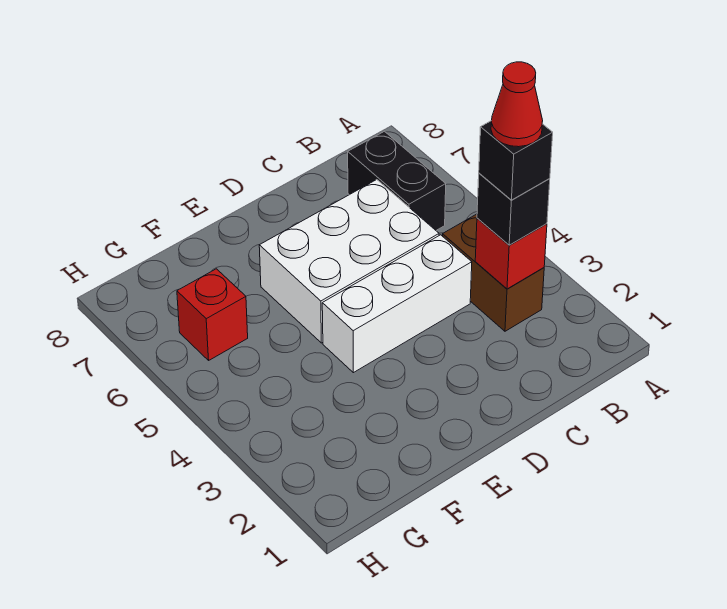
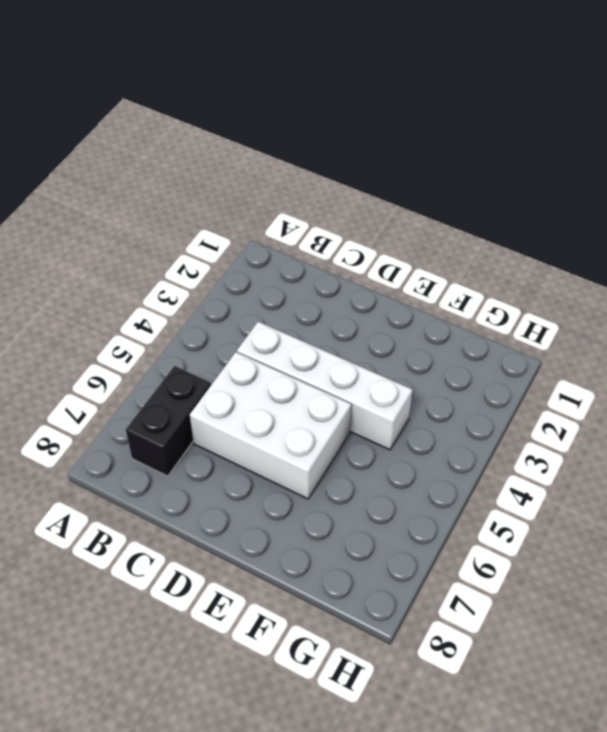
white brick C4:F4 level 1 -> white brick C4:E4 level 1
none -> brown brick B3:B4 level 1
none -> red brick G6 level 1

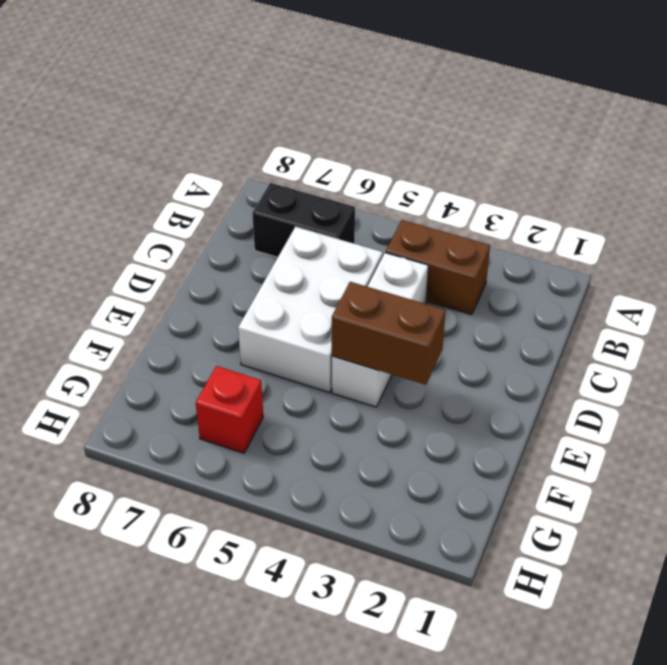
brown brick E3:E4 level 2 -> none
none -> red brick B3 level 2
none -> black brick B3 level 3

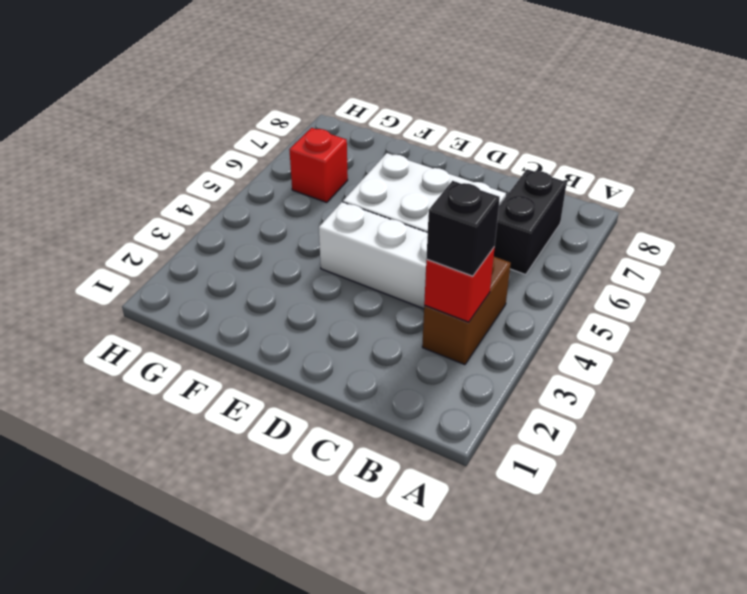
none -> black brick B3 level 4
none -> red cone B3 level 5

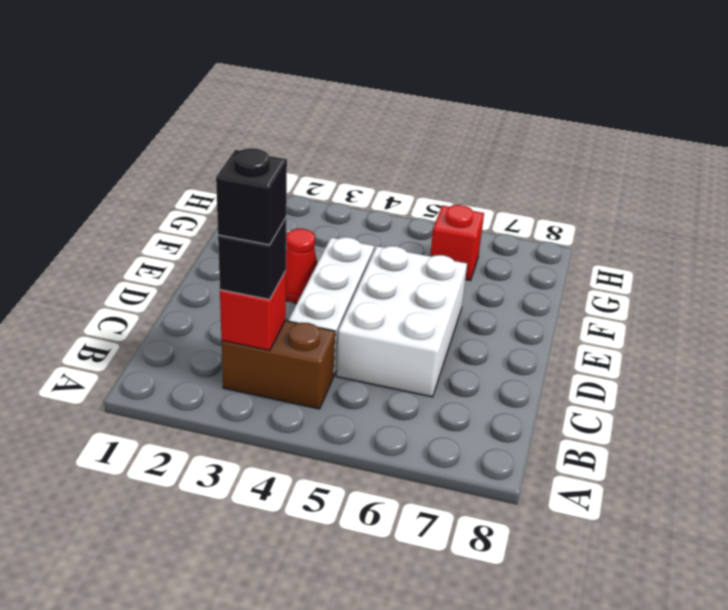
red cone E3 level 1 -> red cone B3 level 5
none -> black brick B6:B7 level 1

